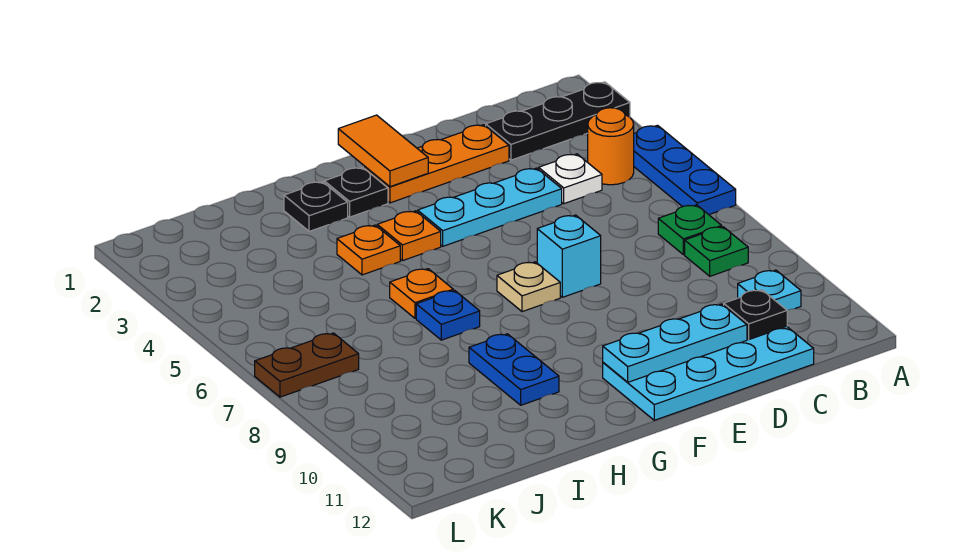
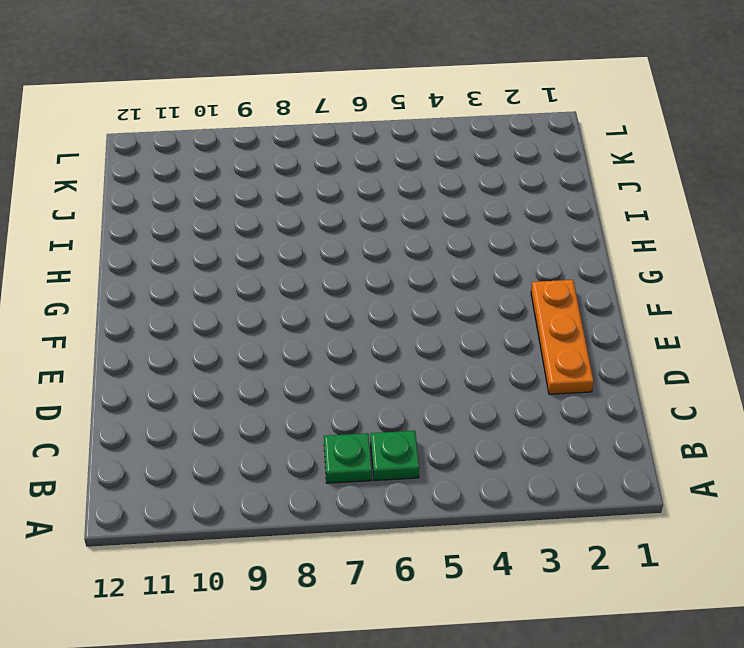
green plate B6 level 1 -> green plate B8 level 1
none -> black plate A2:C2 level 1
none -> blue plate A4:A6 level 1
none -> orange round brick B4 level 1

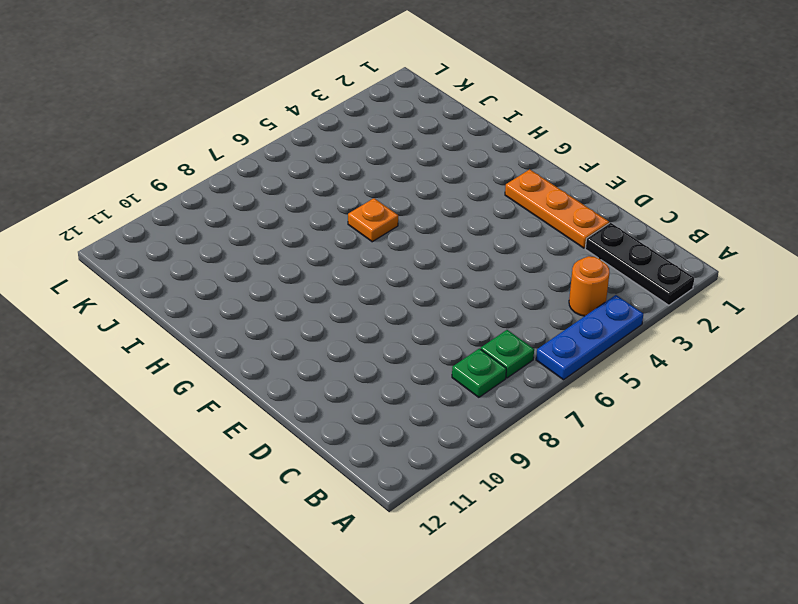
none -> cyan plate B10 level 1
none -> white plate C4 level 1
none -> cyan plate C11:F12 level 1

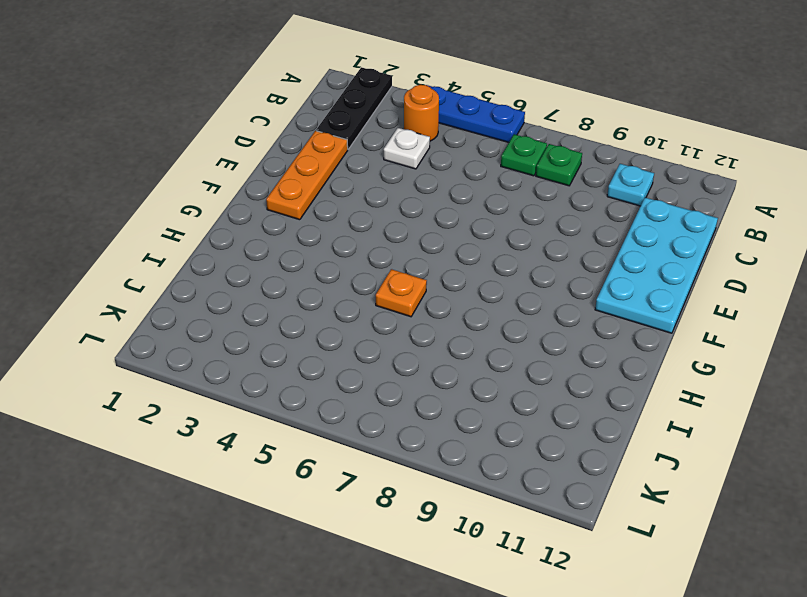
none -> cyan plate D4:F4 level 1
none -> cyan brick E7 level 1
none -> tan plate F7 level 1

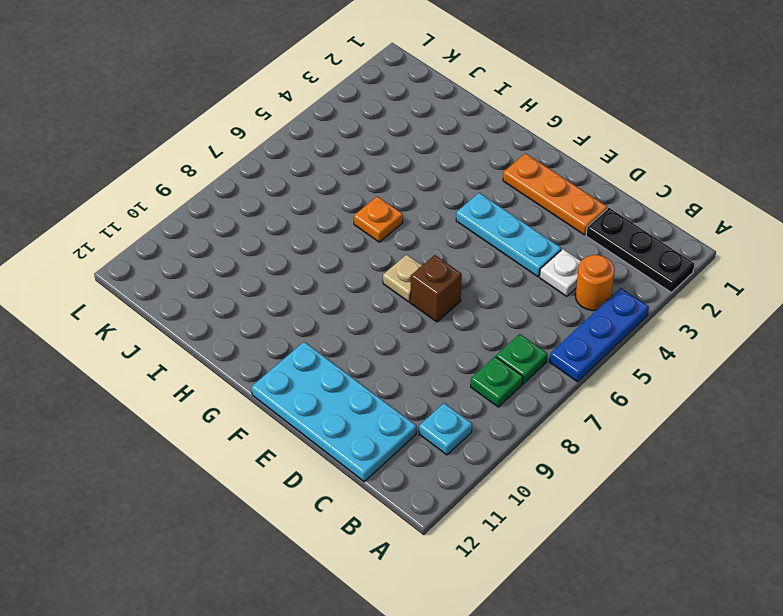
brown brick E7 level 1 -> cyan brick E7 level 1
none -> black plate G2 level 1
none -> orange plate G4 level 1
none -> black plate H2 level 1

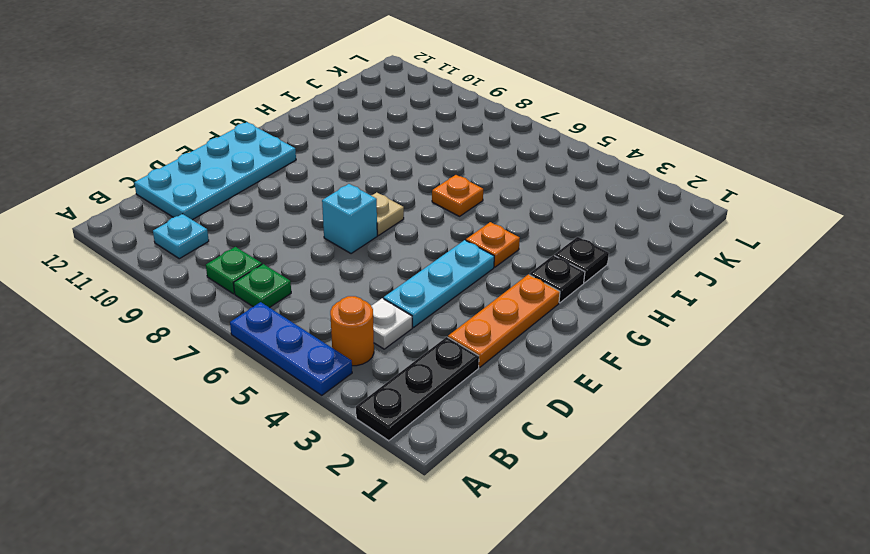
none -> orange plate H4 level 1
none -> blue plate H7 level 1
none -> blue plate H9:H10 level 1

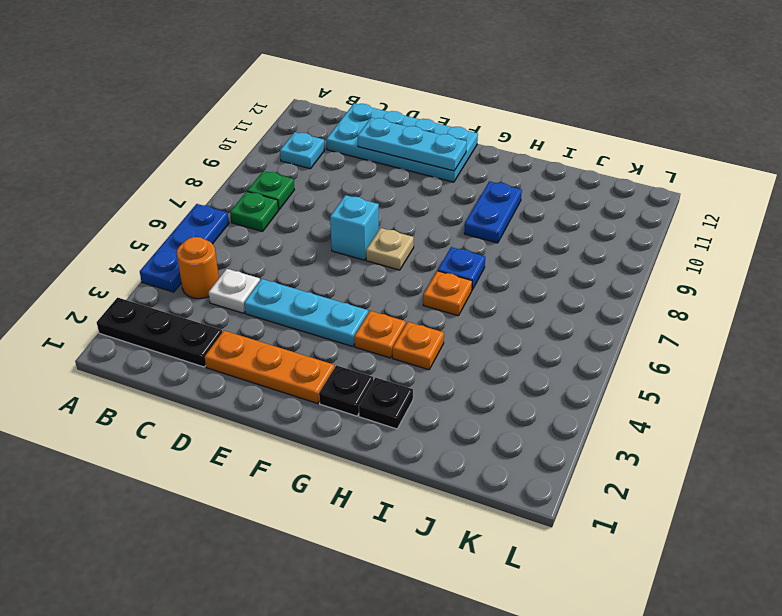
none -> brown plate K7:L7 level 1
none -> black plate C11 level 2
none -> orange tile F1:F2 level 2

